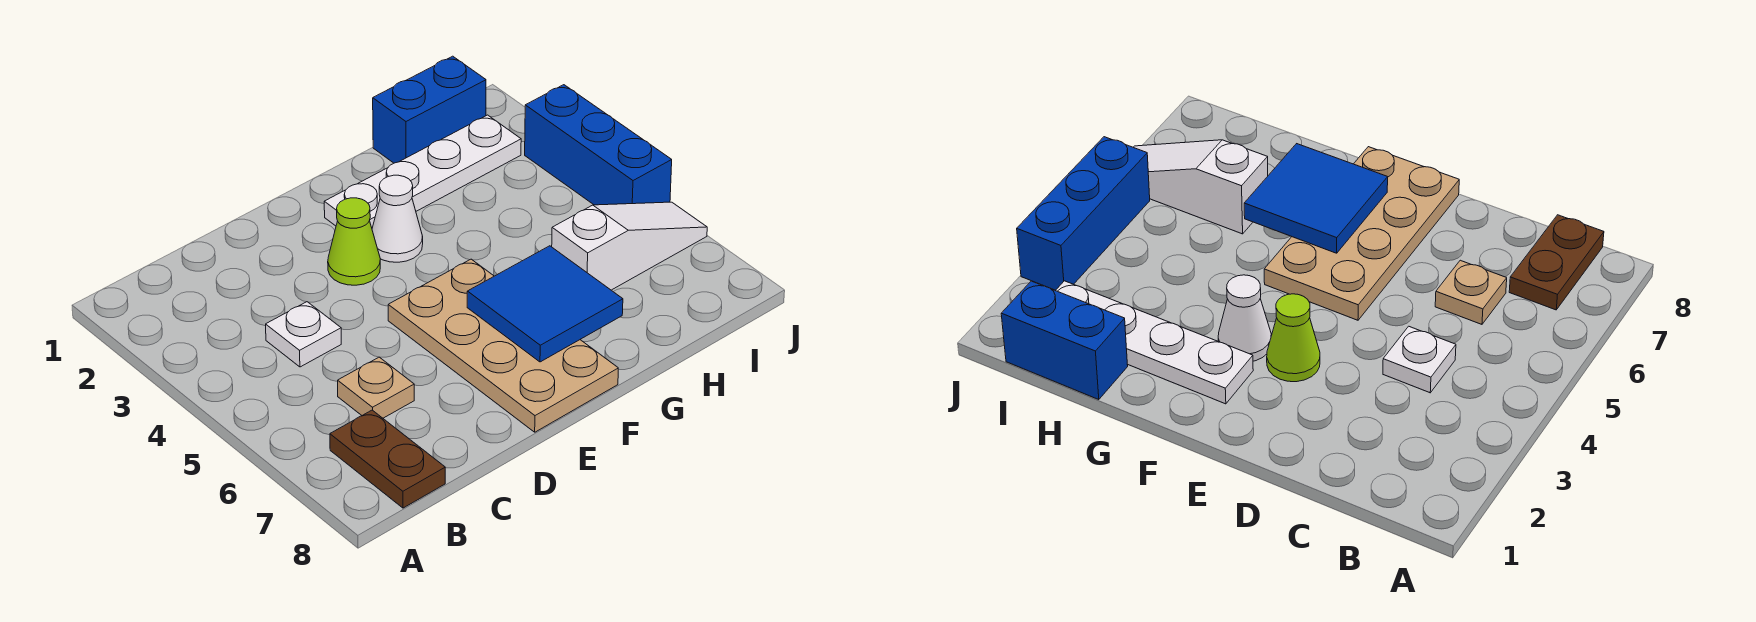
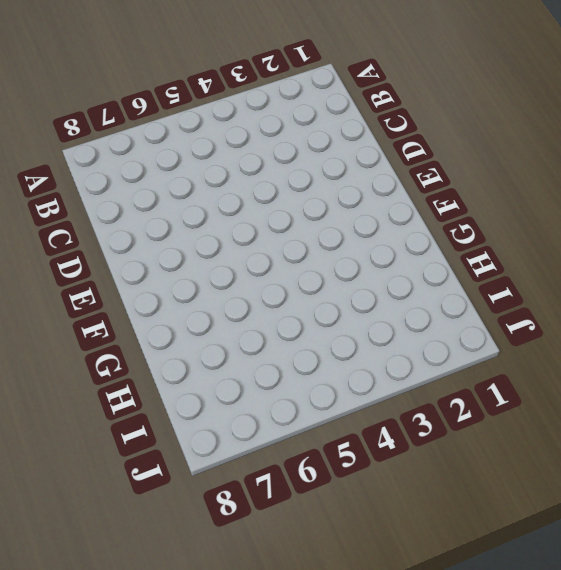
none -> brown plate B7:B8 level 1
none -> white plate C4 level 1

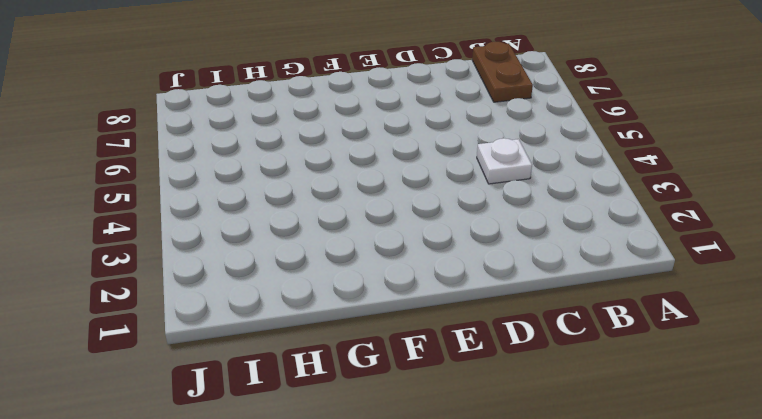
none -> tan plate C6 level 1
none -> lime cone E3 level 1

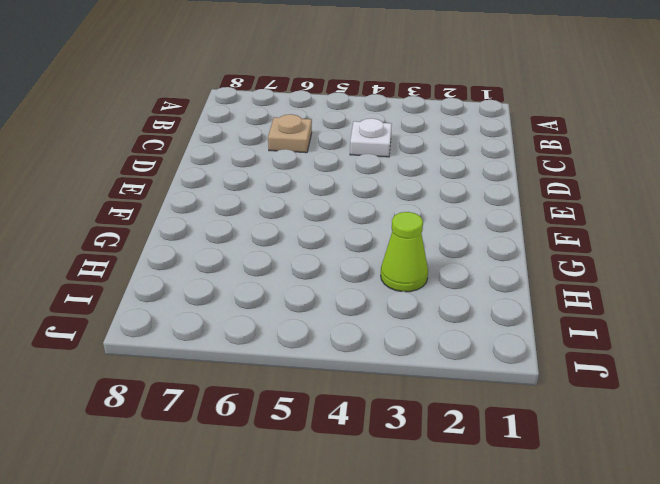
lime cone H3 level 1 -> lime cone E3 level 1
none -> brown plate B7:B8 level 1
none -> tan plate E5:F8 level 1

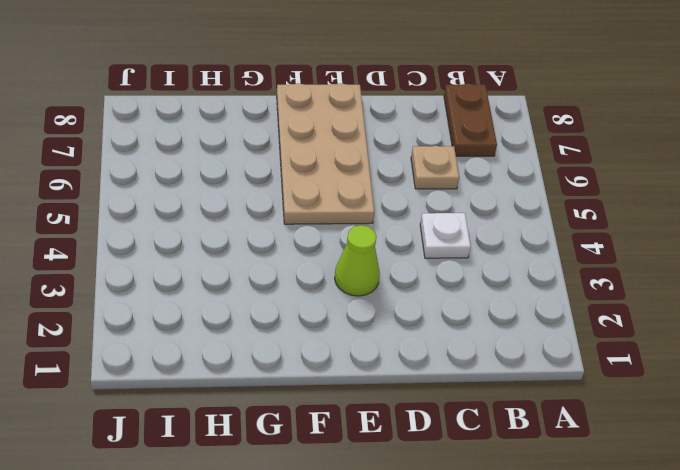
none -> white plate F2:I2 level 1
none -> white cone F3 level 1

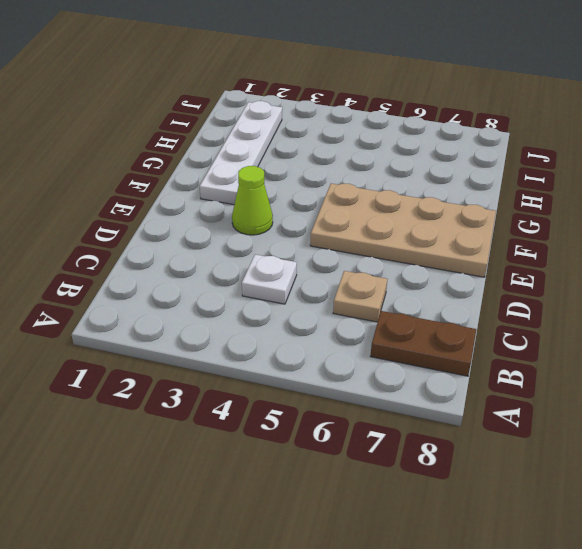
none -> white cone F3 level 1
none -> blue brick H1:I1 level 1

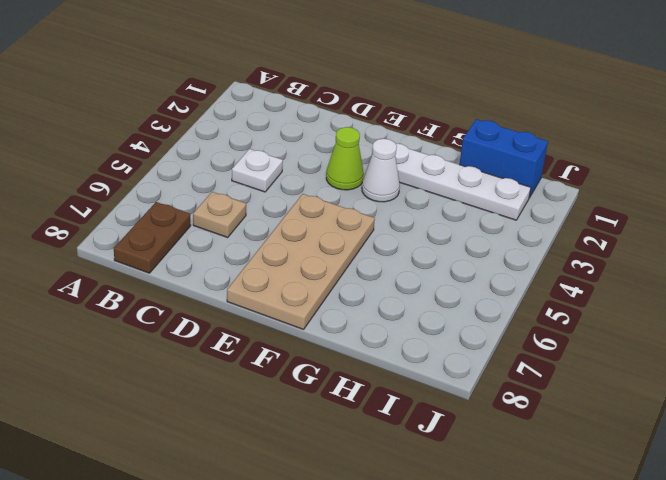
none -> white slope H6:J6 level 1 top H
none -> blue brick J3:J5 level 1

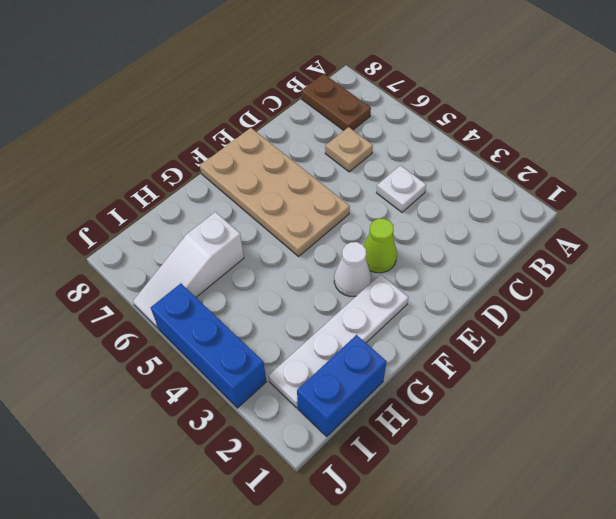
none -> blue tile F6:G7 level 2

